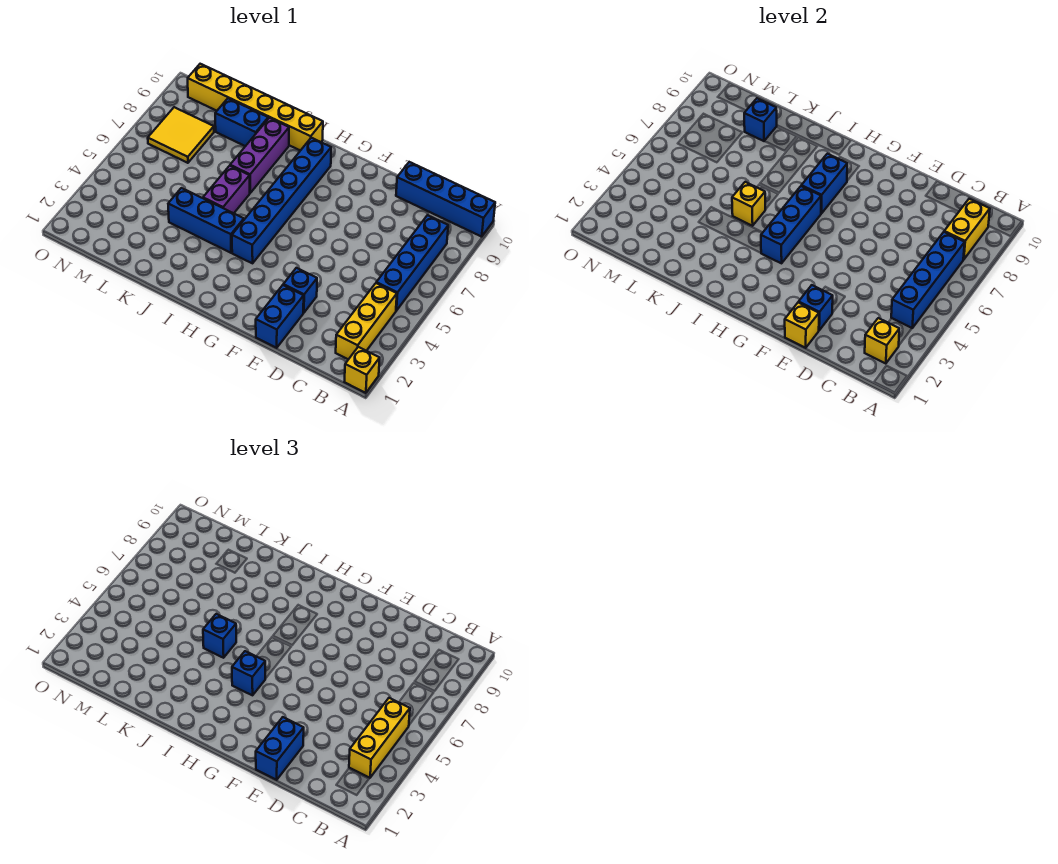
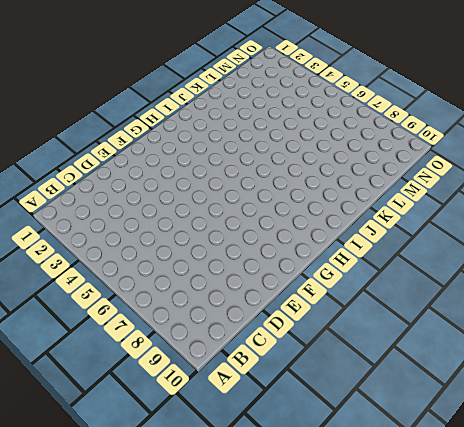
none -> yellow brick A1 level 1
none -> blue brick A10:D10 level 1
none -> yellow brick B2:B4 level 1

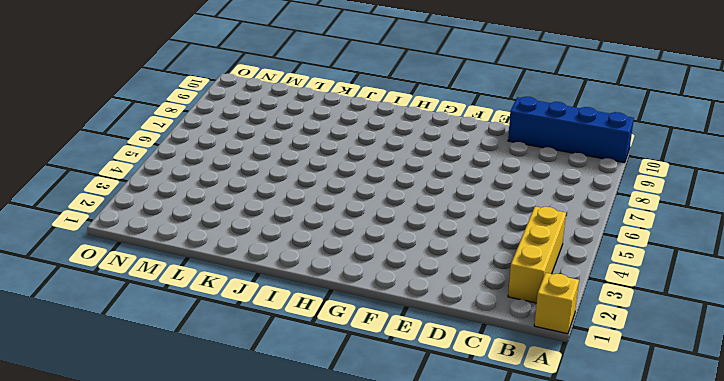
none -> blue brick B5:B8 level 1
none -> blue brick E1:E2 level 1
none -> blue brick E3 level 1

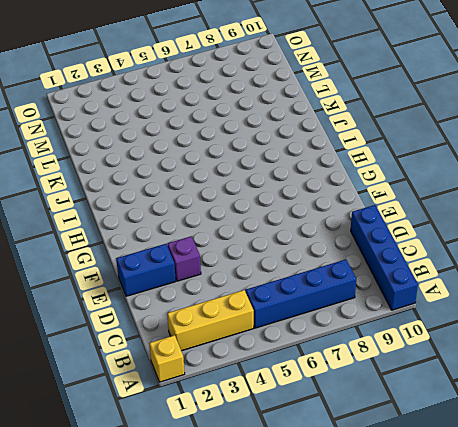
purple brick E3 level 1 -> blue brick E3 level 1
none -> blue brick H4:H9 level 1
none -> blue brick I4:K4 level 1
none -> yellow brick I10:N10 level 1

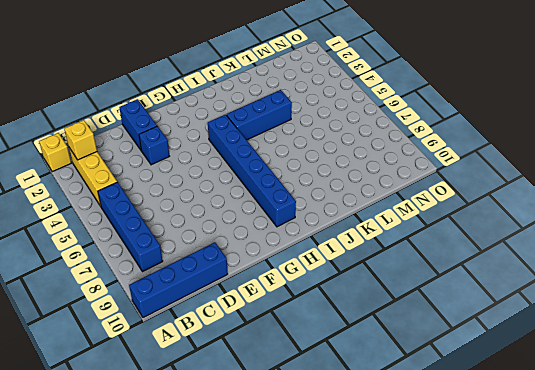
none -> yellow brick I10:N10 level 1
none -> purple brick J5:J6 level 1
none -> purple brick J7:J9 level 1

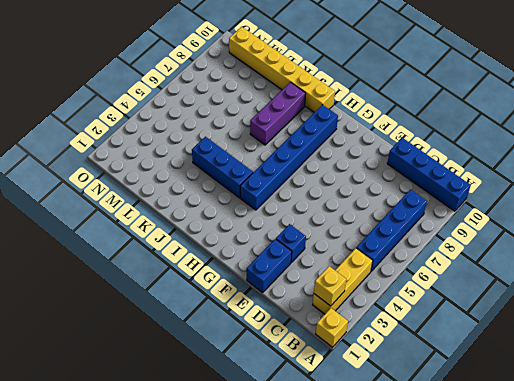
none -> purple brick J5:J6 level 1
none -> blue brick K9:L9 level 1
none -> yellow tile M7:N8 level 1

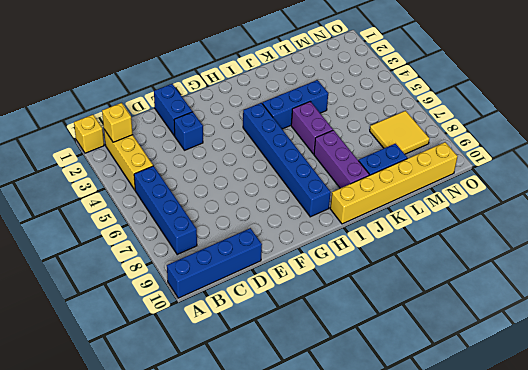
none -> blue brick B4:B7 level 2
none -> yellow brick B8:B9 level 2
none -> yellow brick E1 level 2

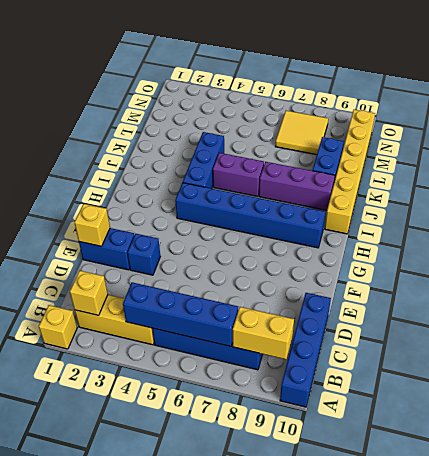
none -> blue brick E2 level 2
none -> blue brick H4:H6 level 2
none -> blue brick H7:H8 level 2

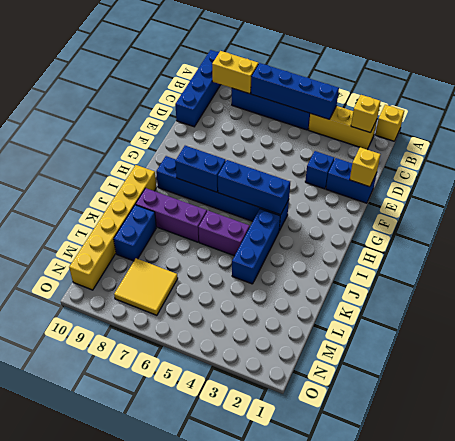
none -> blue brick E2 level 2
none -> yellow brick J5 level 2
none -> blue brick L9 level 2

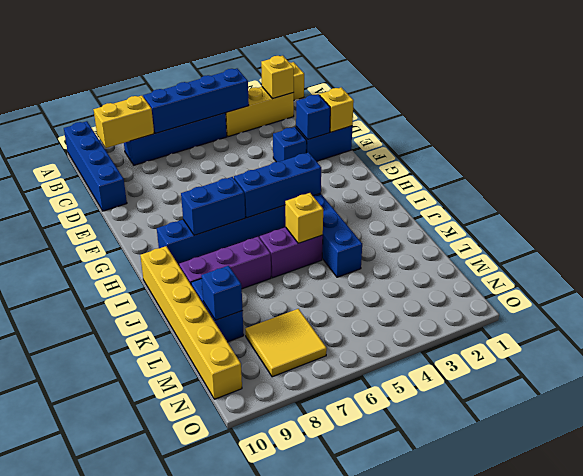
none -> yellow brick B3:B5 level 3
none -> blue brick E1:E2 level 3
none -> blue brick H4 level 3

